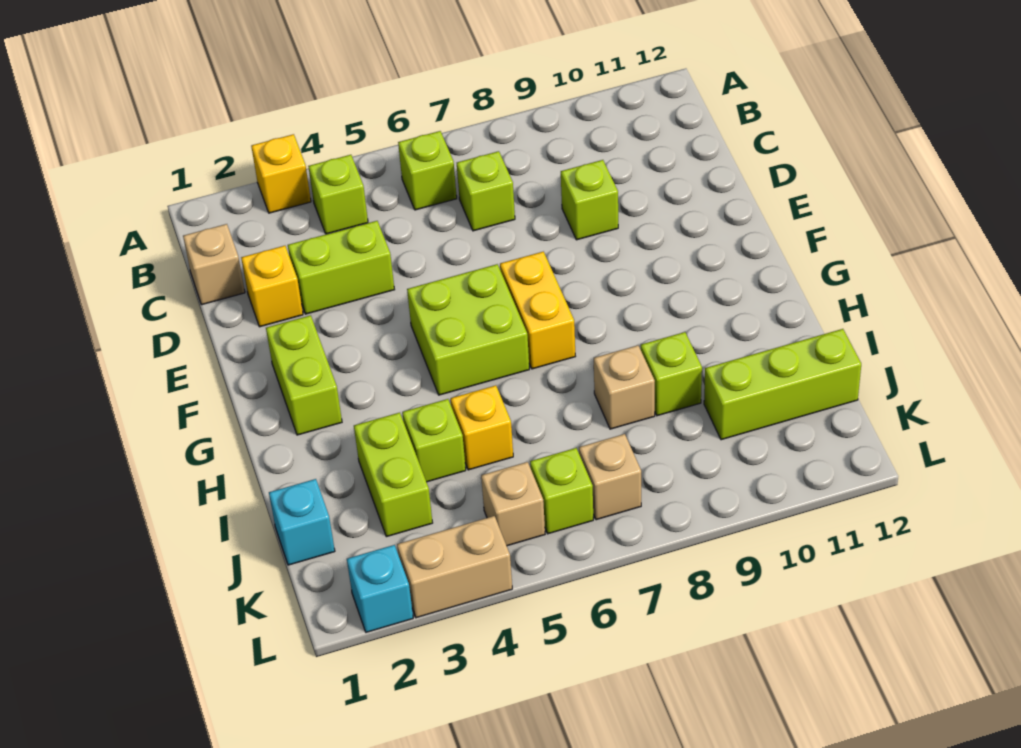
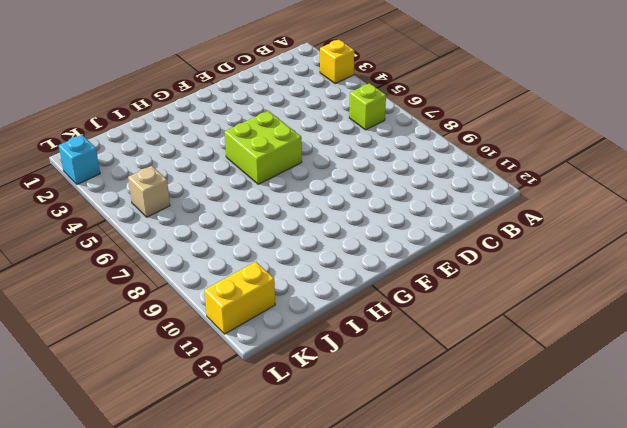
yellow brick K11:L11 level 1 -> yellow brick F7:G7 level 1
none -> lime brick B4 level 1
none -> tan brick C1 level 1
none -> lime brick C7 level 1

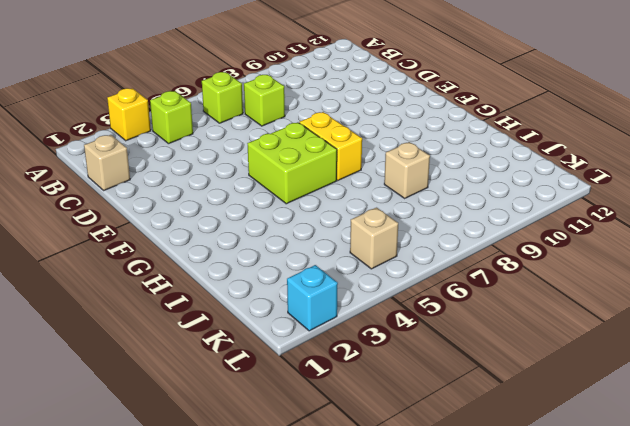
none -> yellow brick D2 level 1
none -> lime brick D3:D4 level 1
none -> lime brick D9 level 1

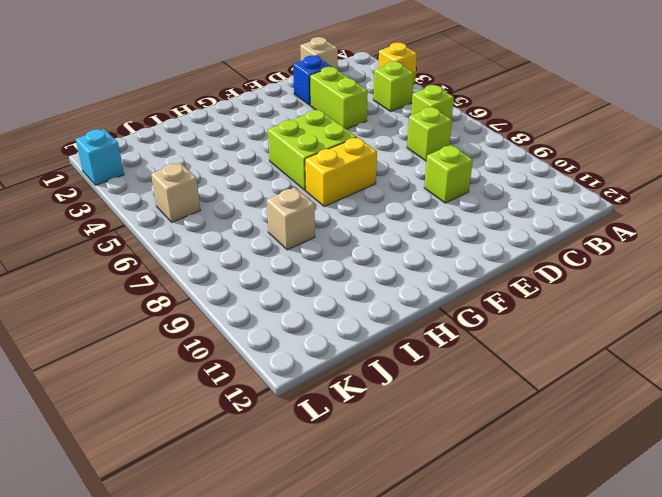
blue brick D2 level 1 -> yellow brick D2 level 1
none -> lime brick F2:G2 level 1
none -> lime brick I3:J3 level 1
none -> lime brick I4 level 1

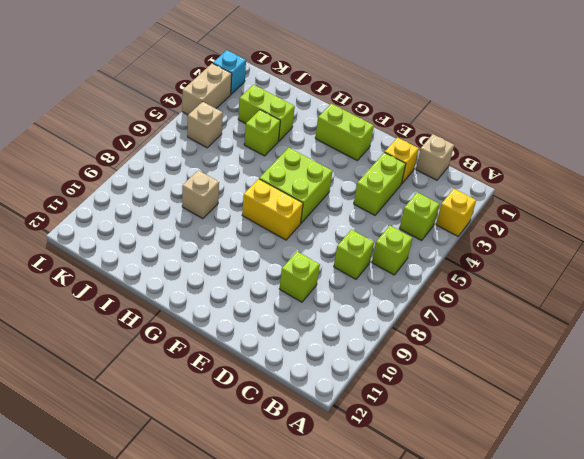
none -> yellow brick I5 level 1
none -> lime brick I9 level 1
none -> cyan brick J1 level 1

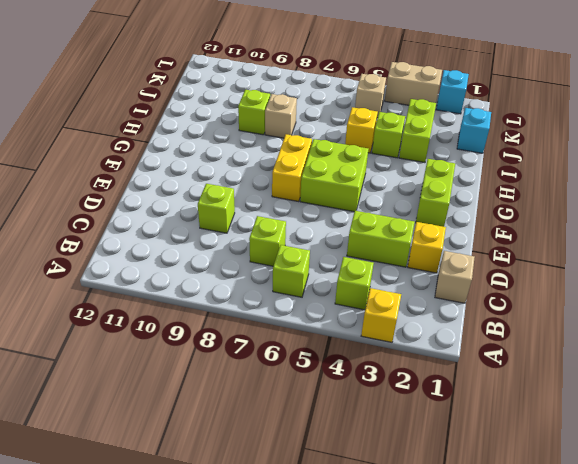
none -> lime brick J10:J12 level 1
none -> lime brick K6 level 1
none -> tan brick K7 level 1

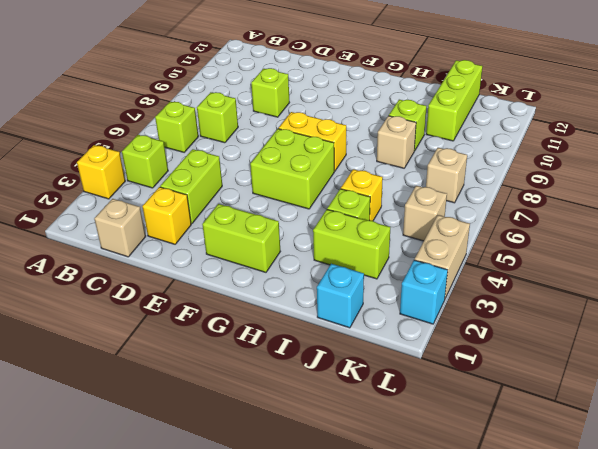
none -> lime brick K6 level 1

